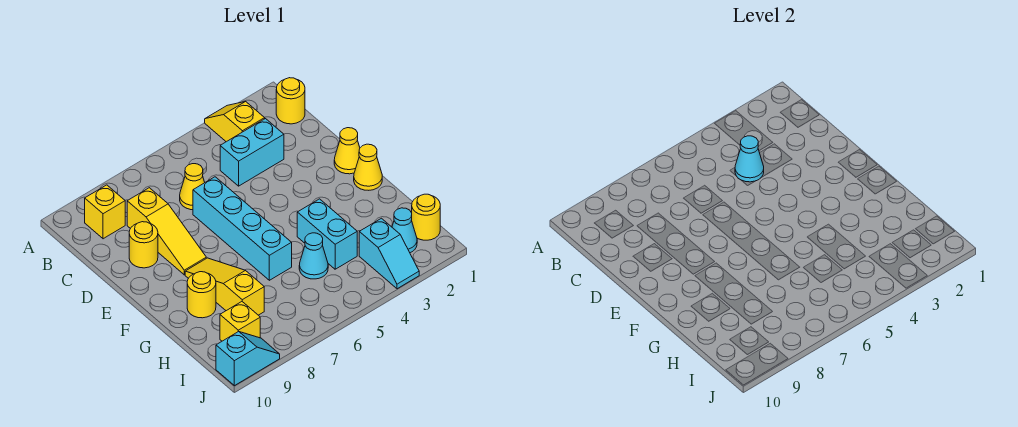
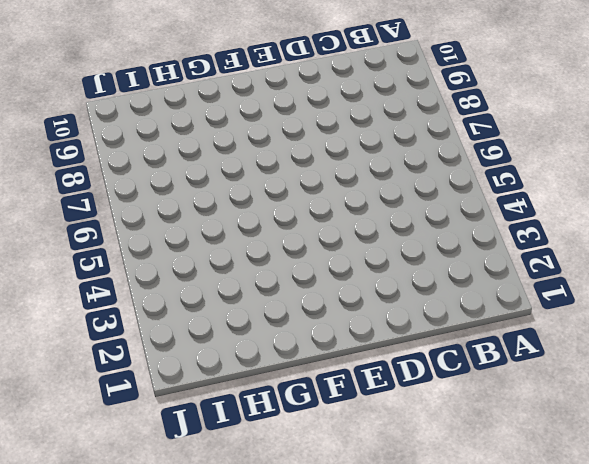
none -> yellow slope A3:B3 level 1 top B
none -> yellow round brick B1 level 1
none -> yellow brick B9 level 1

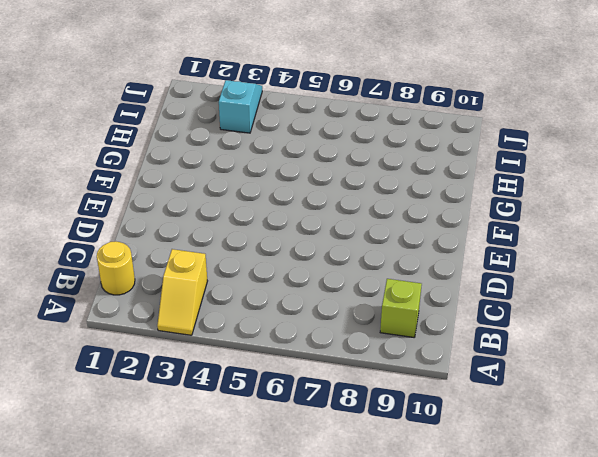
lime brick B9 level 1 -> yellow brick B9 level 1
none -> cyan brick C3:C4 level 1
none -> yellow cone C6 level 1
none -> yellow slope C8:E8 level 1 top C

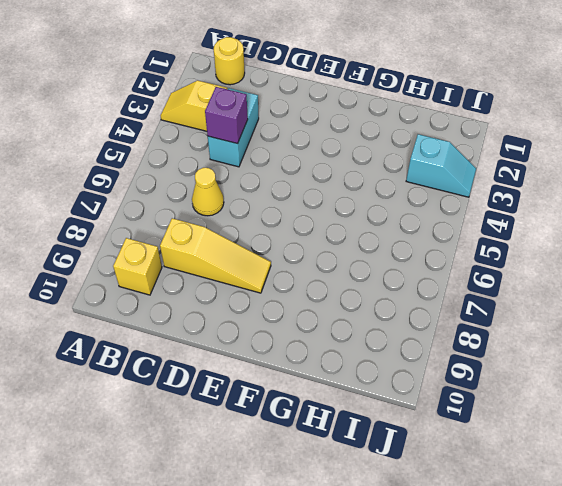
purple brick C4 level 2 -> cyan cone C4 level 2
none -> cyan brick D6:G6 level 1
none -> yellow round brick D9 level 1
none -> yellow cone E1 level 1

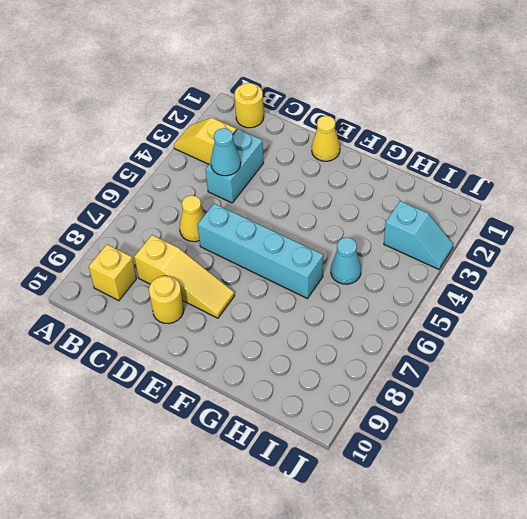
none -> yellow cone F1 level 1
none -> yellow slope F8:H8 level 1 top H
none -> cyan brick G4:H4 level 1

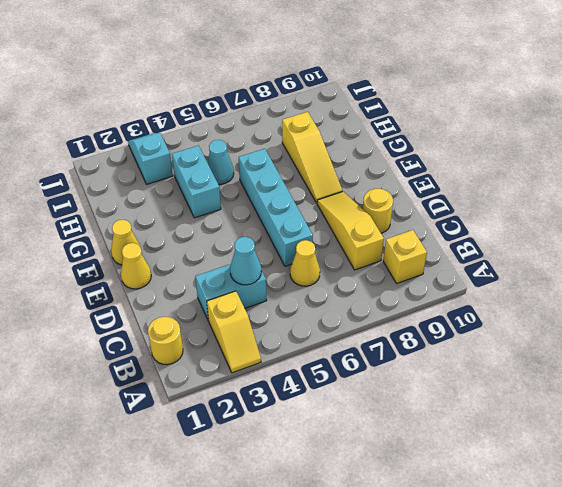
none -> yellow round brick G9 level 1
none -> yellow round brick I1 level 1
none -> cyan cone I2 level 1

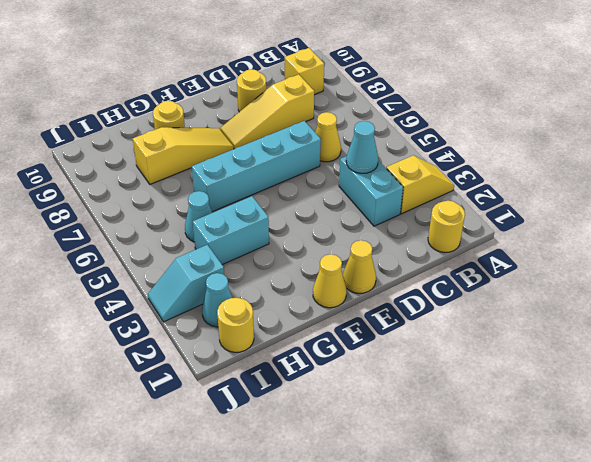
none -> yellow brick I9 level 1
none -> cyan slope J9:J10 level 1 top 10

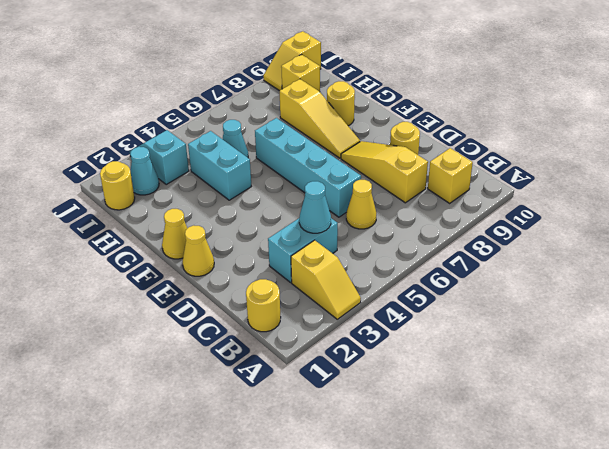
yellow slope J9:J10 level 1 top 10 -> cyan slope J9:J10 level 1 top 10

